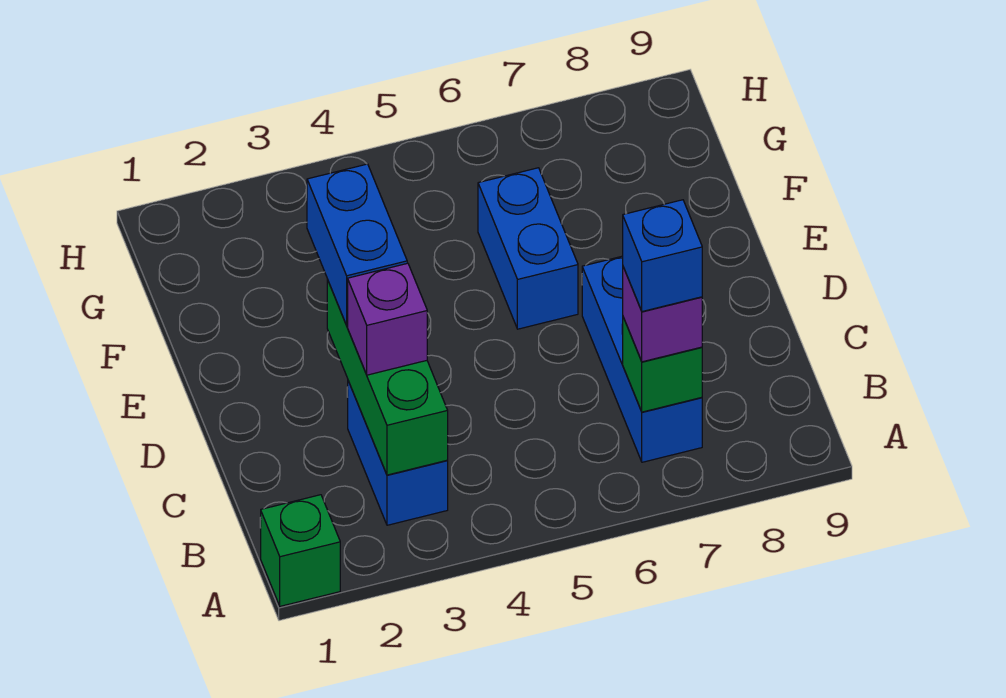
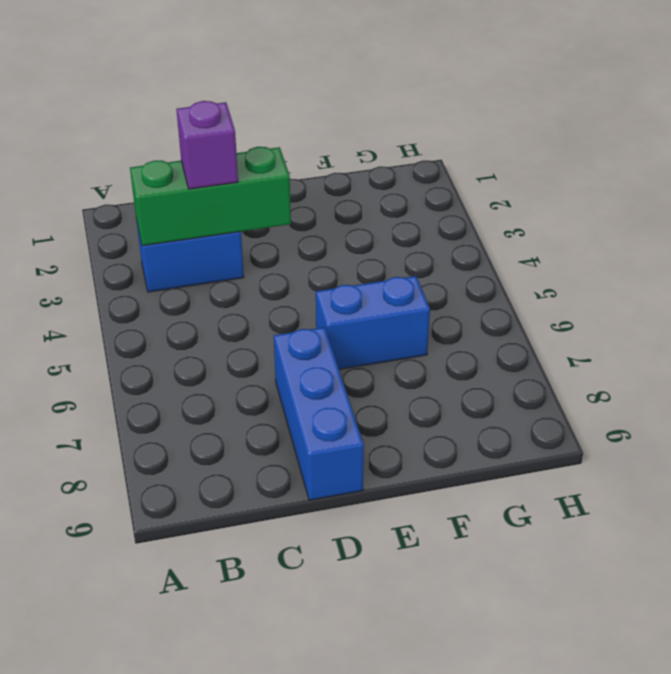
blue brick D7:D9 level 1 -> blue brick B7:D7 level 1
none -> green brick A1 level 1
none -> green brick B7 level 2

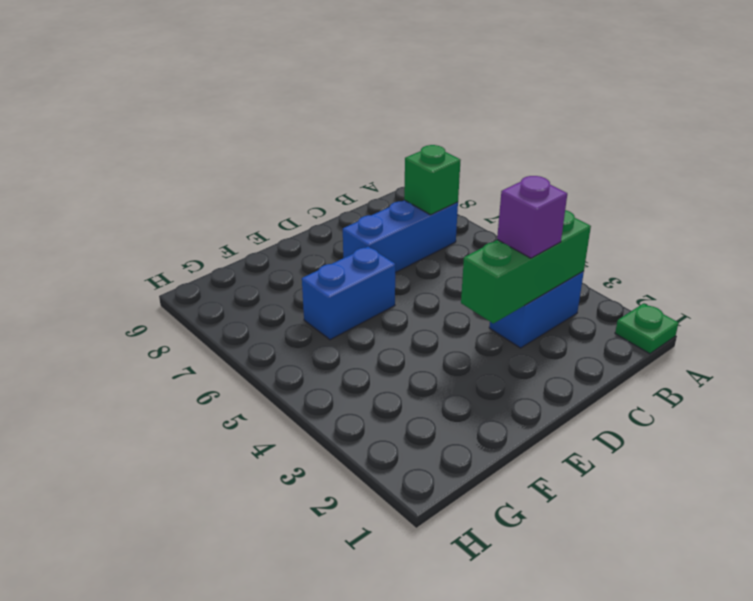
green plate A1 level 1 -> green brick A1 level 1
none -> purple brick B7 level 3
none -> blue brick D3:E3 level 3

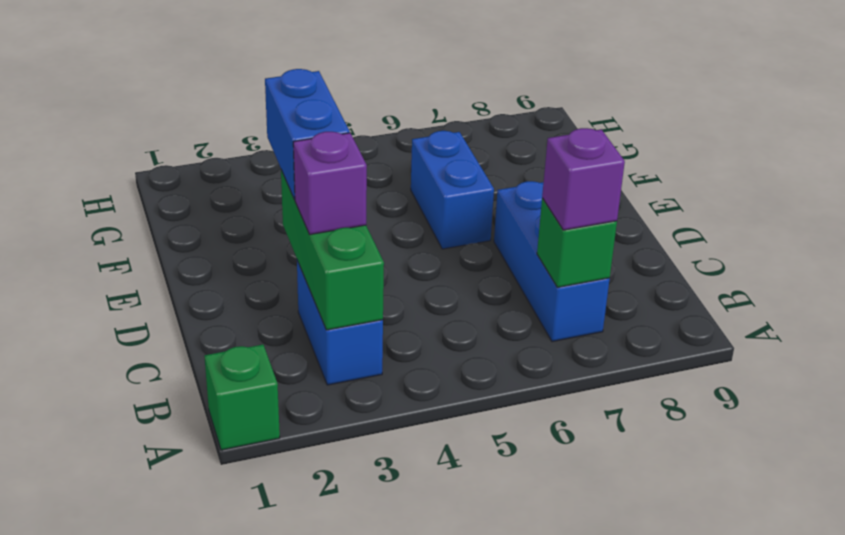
none -> blue brick B7 level 4

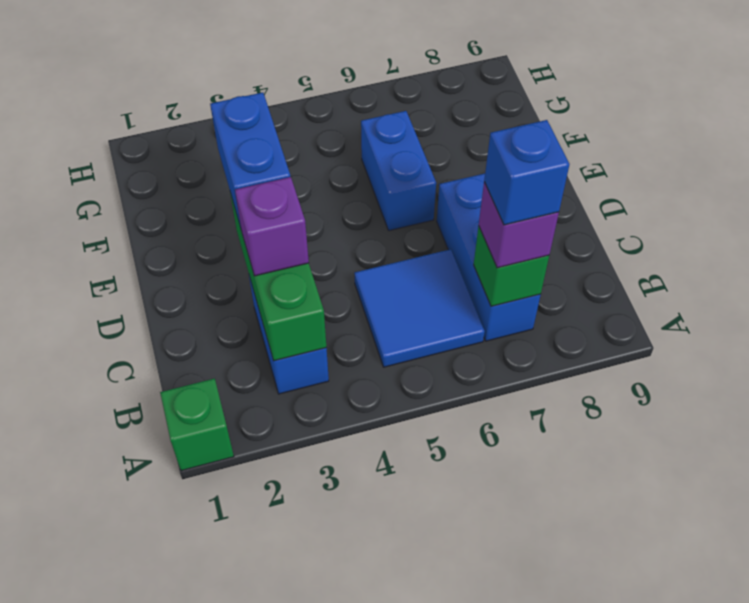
blue tile B5:C6 level 1 -> none

